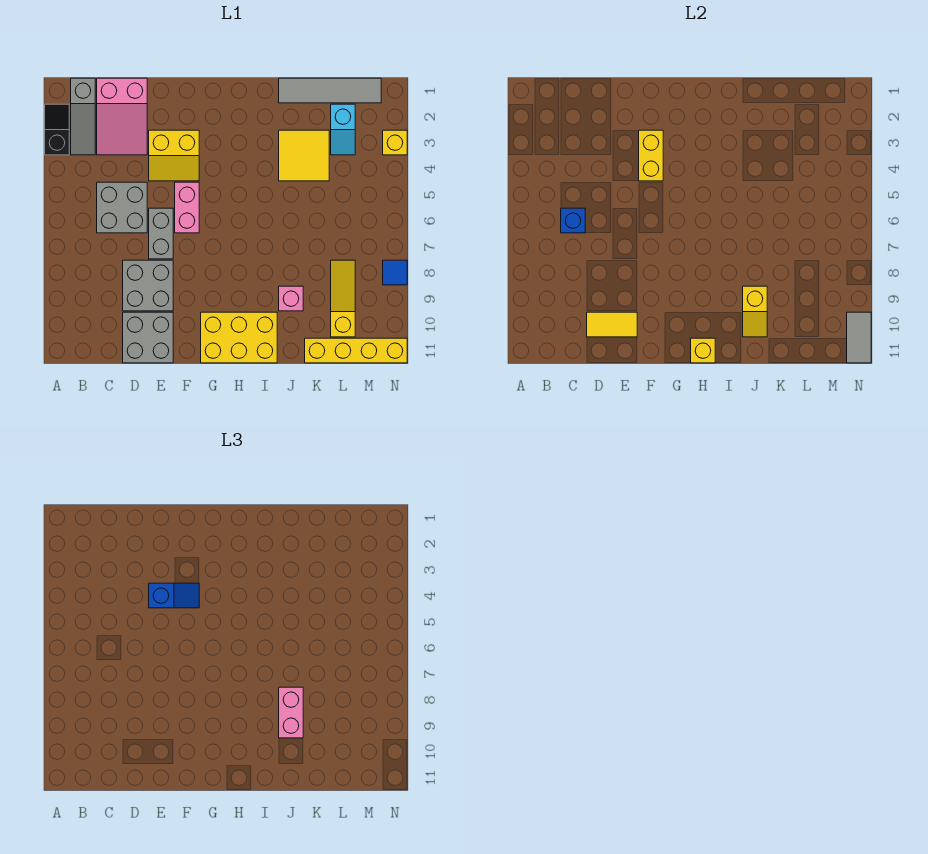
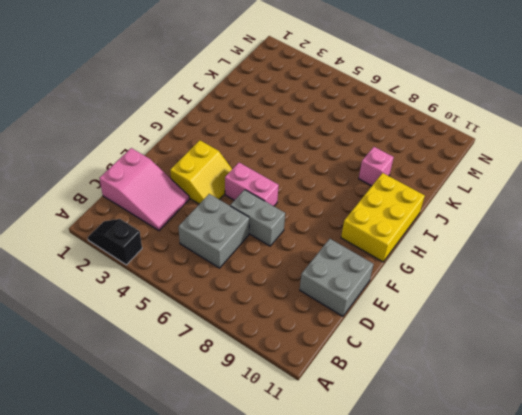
none -> grey slope B1:B3 level 1 top 1
none -> grey brick D8:E9 level 1
none -> grey tile J1:M1 level 1

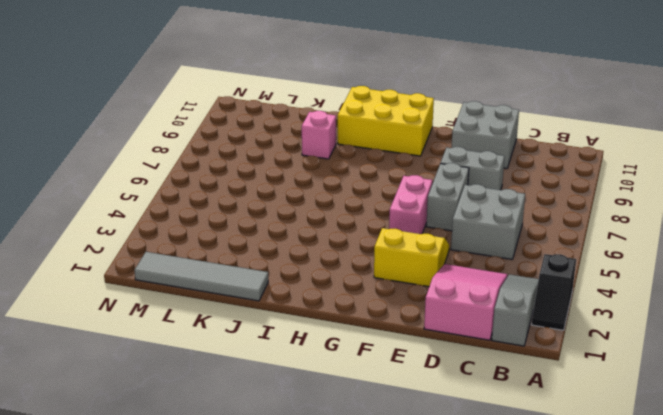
grey brick D8:E8 level 1 -> grey brick D8:E9 level 1
none -> yellow tile J3:K4 level 1
none -> yellow brick K11:N11 level 1
none -> cyan slope L2:L3 level 1 top 2

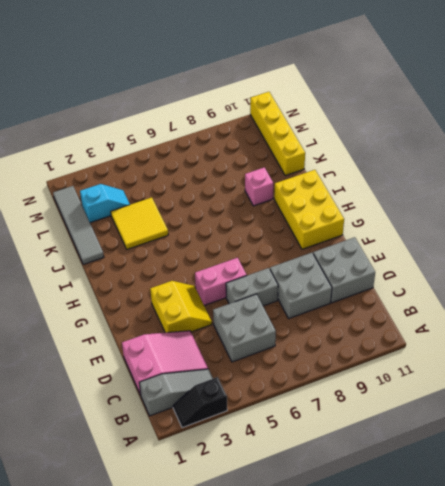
none -> yellow slope L8:L10 level 1 top 10
none -> yellow brick N3 level 1
none -> blue tile N8 level 1

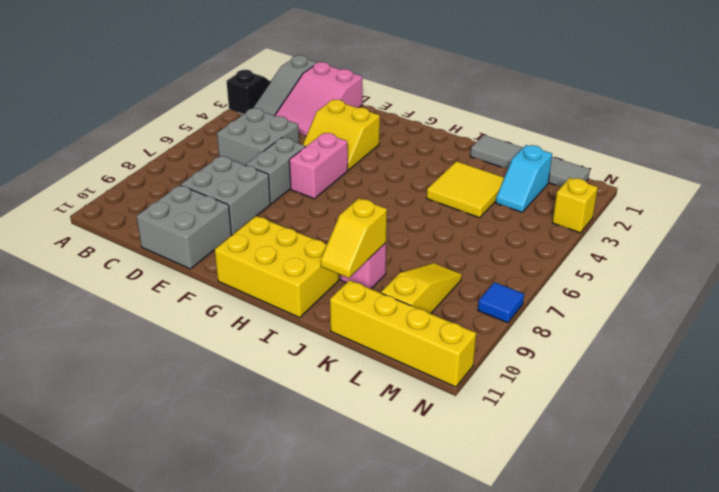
none -> blue brick C6 level 2
none -> yellow tile D10:E10 level 2
none -> yellow brick F3:F4 level 2

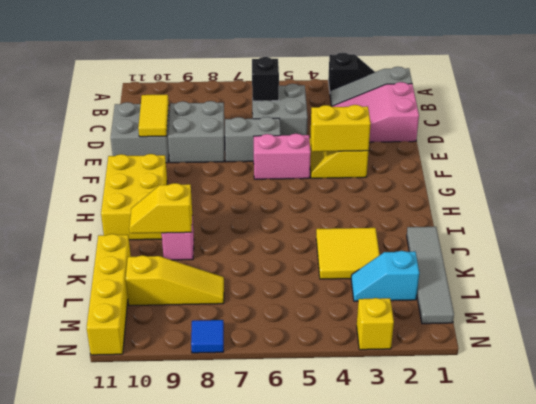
black brick C6 level 2 -> blue brick C6 level 2
none -> yellow brick H11 level 2
none -> grey tile N10:N11 level 2
none -> blue slope E4:F4 level 3 top E

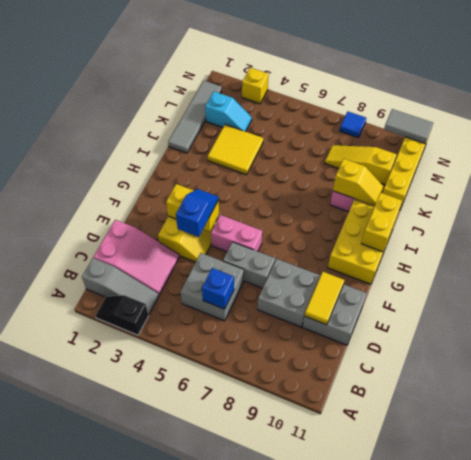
yellow brick H11:I11 level 2 -> yellow brick H11 level 2
none -> pink brick J8:J9 level 3

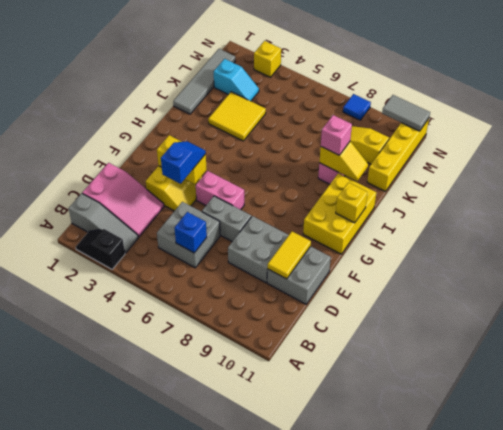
pink brick J9 level 3 -> pink brick J8:J9 level 3

